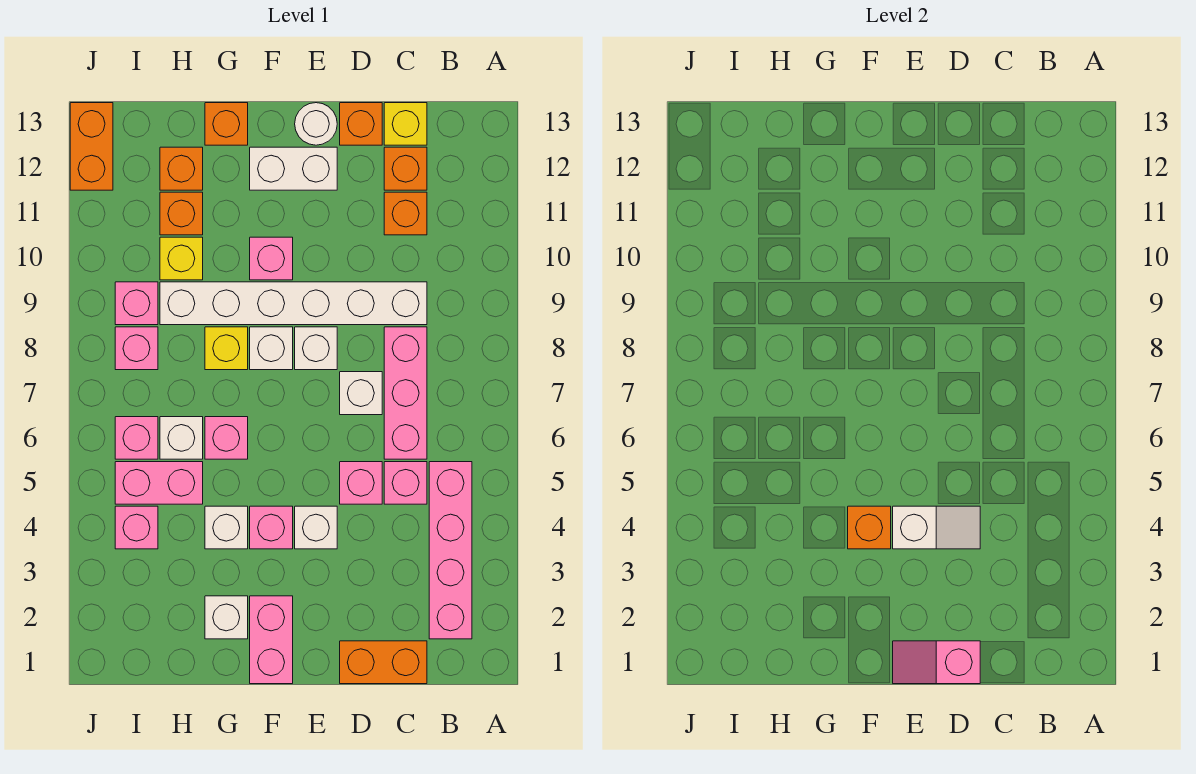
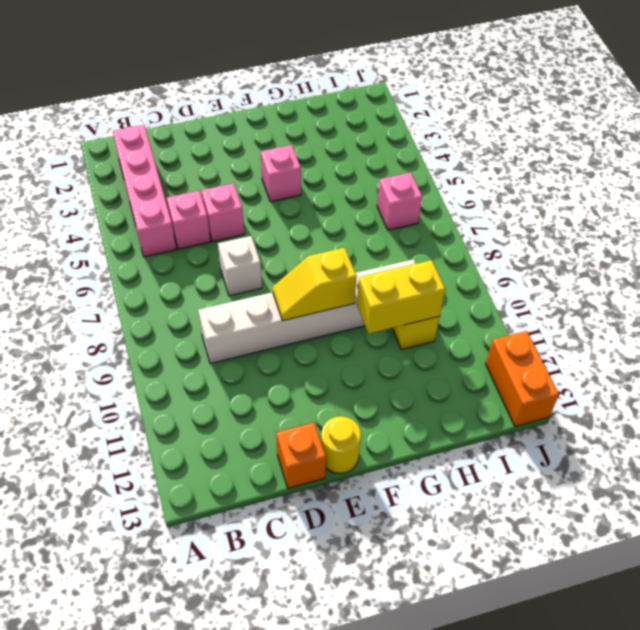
yellow slope E9:F9 level 2 top F -> none
yellow round brick E13 level 1 -> white round brick E13 level 1
yellow brick G10:H10 level 2 -> none
none -> orange brick C1:D1 level 1
none -> pink brick C6:C8 level 1
none -> orange brick C11 level 1
none -> orange brick C12 level 1

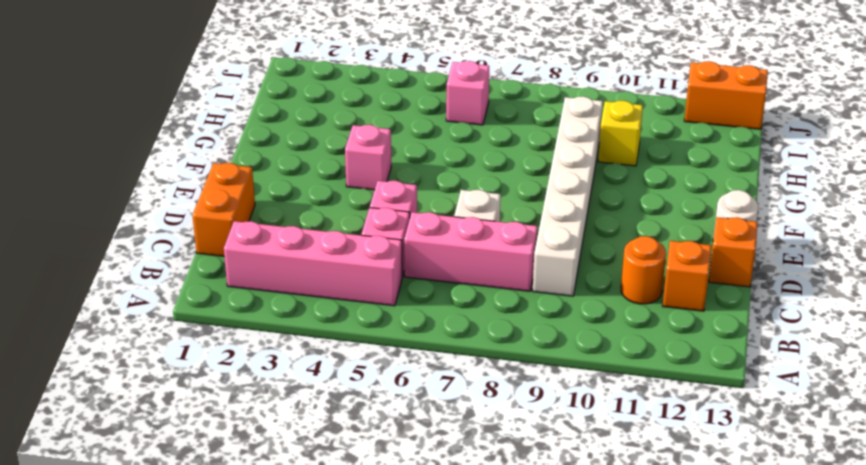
orange round brick C11 level 1 -> orange brick C11 level 1
none -> yellow brick C13 level 1
none -> white brick E4 level 1
none -> white brick E8 level 1
none -> white brick E12:F12 level 1

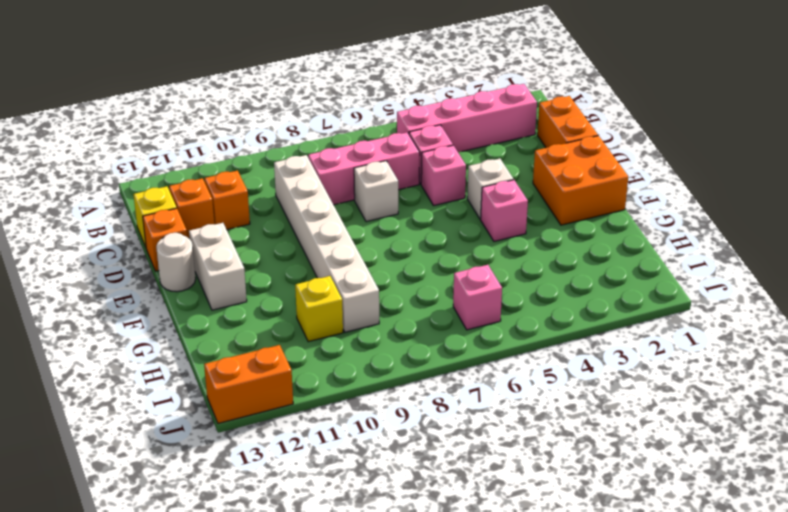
orange brick E1:F2 level 1 -> pink brick F1:F2 level 1
none -> white brick E8 level 1
none -> white brick F8 level 1
none -> pink brick F10 level 1
none -> white brick G2 level 1

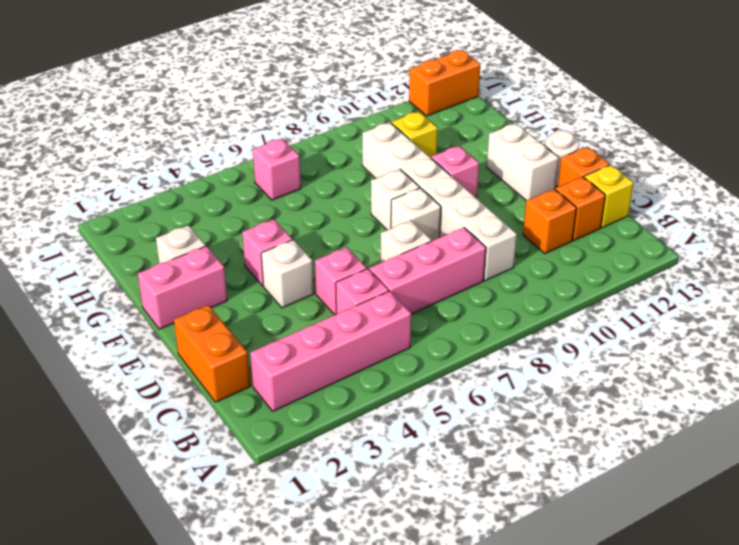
none -> white brick G4 level 1
none -> pink brick G6 level 1
none -> yellow brick G8 level 1
none -> orange brick G13 level 1

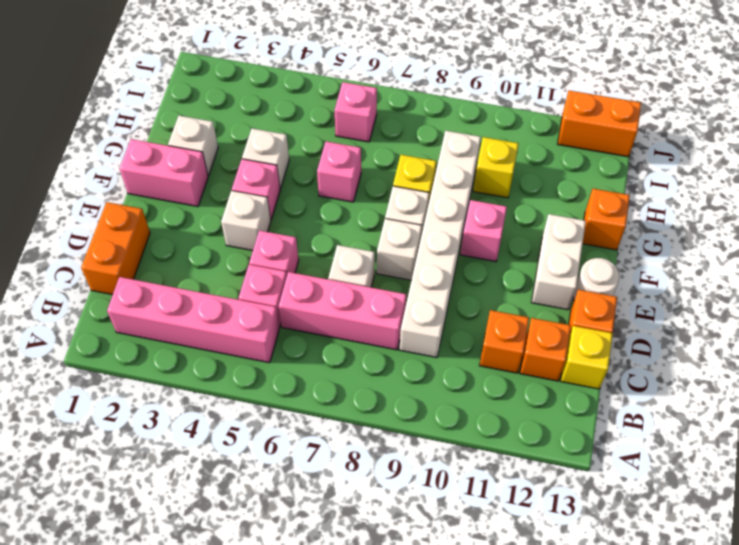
none -> pink brick H5:I5 level 1
none -> white brick H6 level 1
none -> orange brick H11 level 1
none -> orange brick H12 level 1

